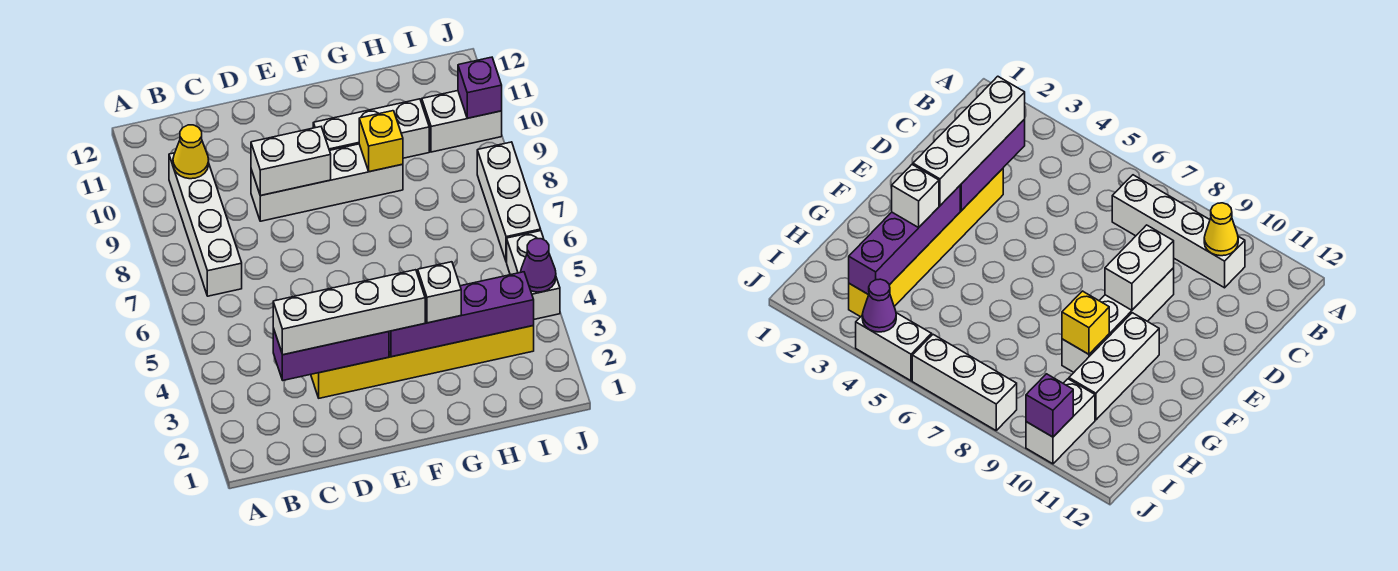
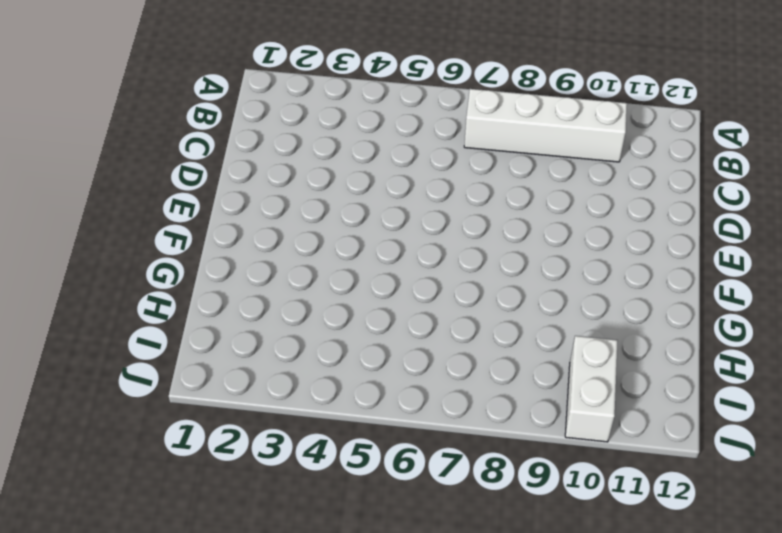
none -> yellow brick D3:I3 level 1
none -> white brick D9:G9 level 1
none -> white brick F10:H10 level 1

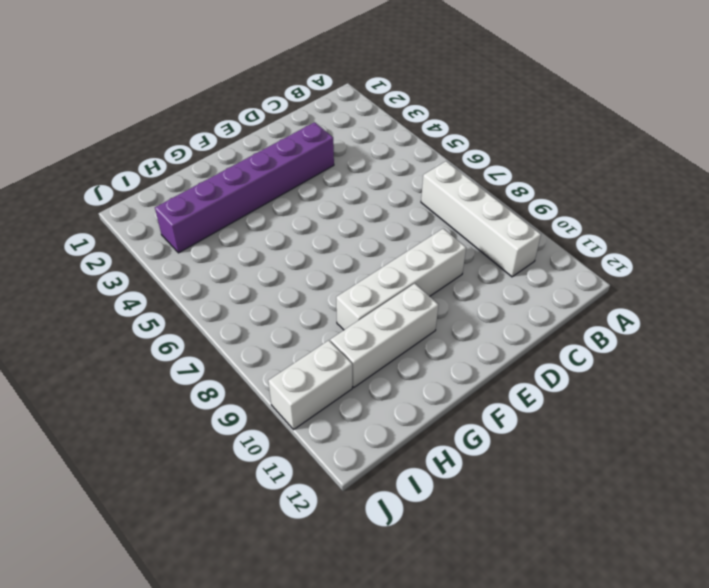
purple brick D3:I3 level 1 -> yellow brick D3:I3 level 1
none -> white brick J4:J5 level 1
none -> white brick J6:J8 level 1
none -> yellow cone B10 level 2

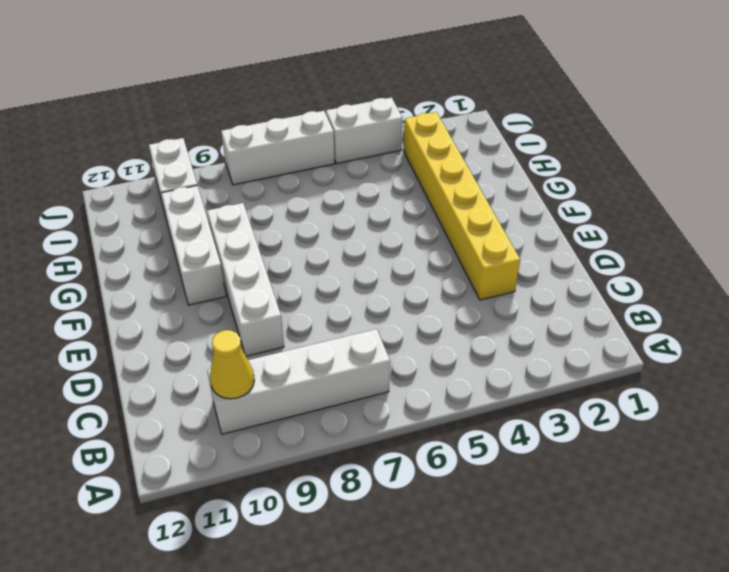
none -> purple brick C3:E3 level 2
none -> white brick D9:E9 level 2
none -> purple brick F3:I3 level 2

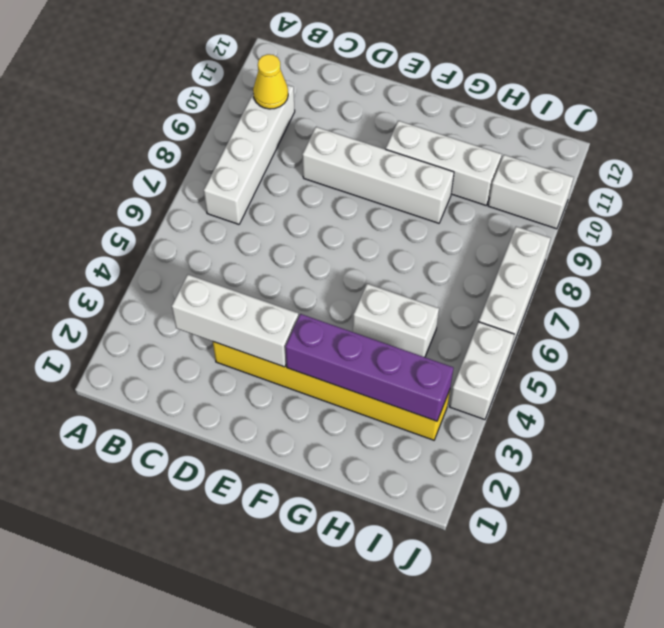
white brick C3:E3 level 2 -> purple brick C3:E3 level 2
white brick G5:H5 level 1 -> white brick D9:E9 level 2
none -> yellow brick G9 level 2
none -> purple cone J4 level 2
none -> purple brick J10 level 2

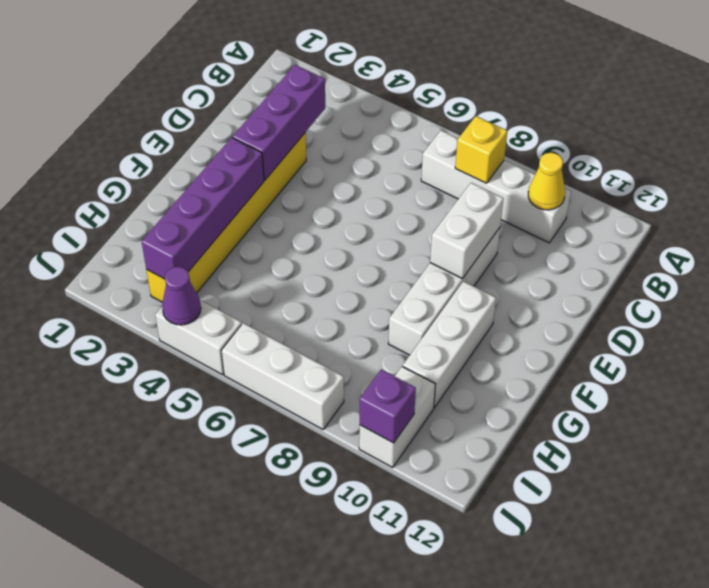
yellow brick B8 level 2 -> yellow brick G9 level 2
none -> white brick C3:F3 level 3
none -> white brick G3 level 3

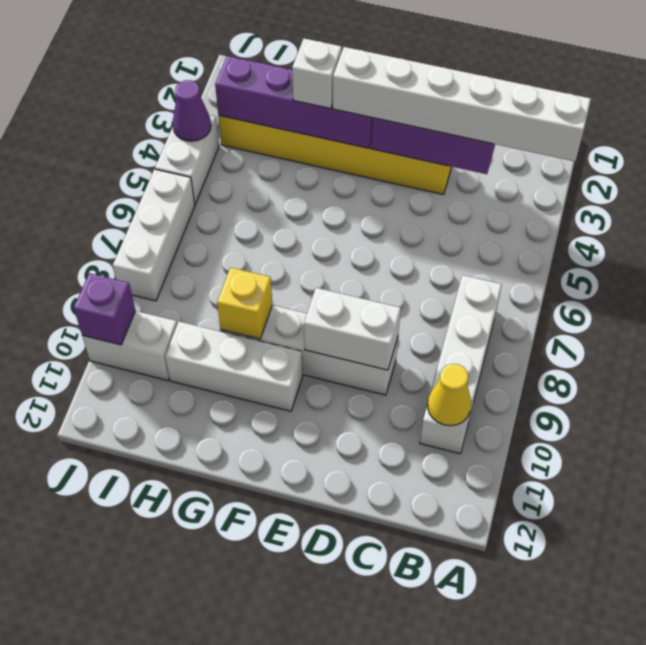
white brick A3:F3 level 3 -> white brick C3:F3 level 3

